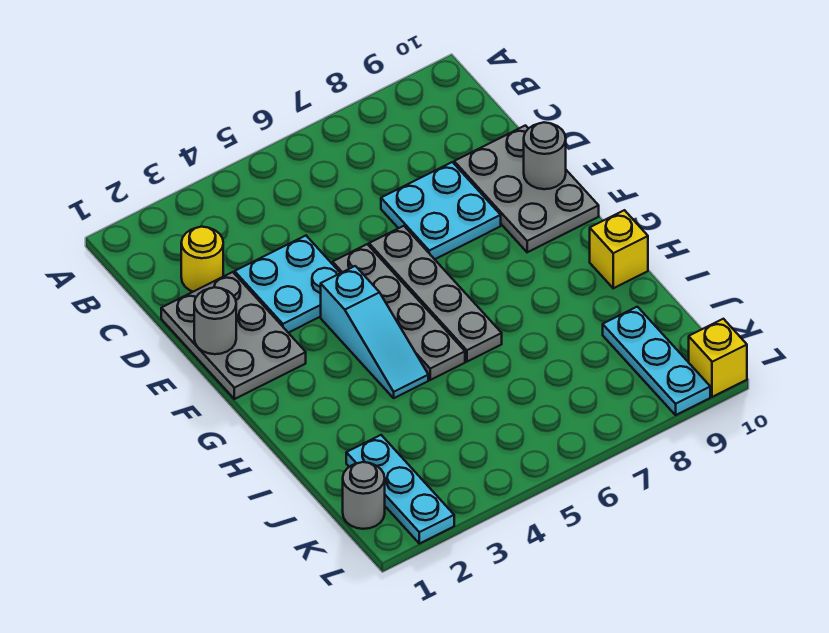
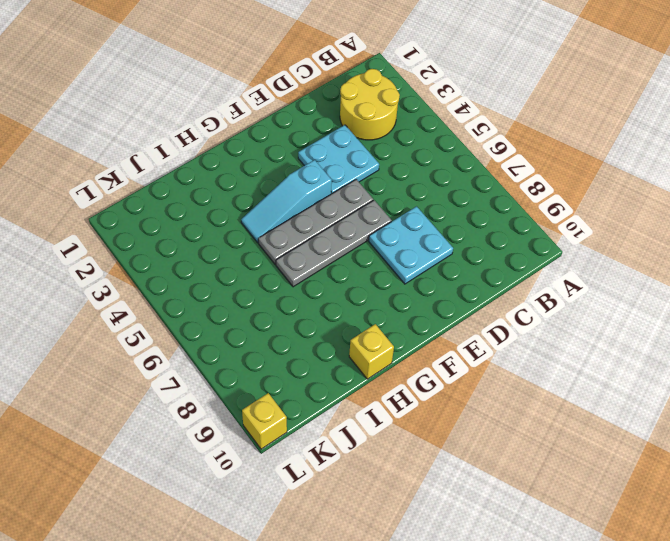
yellow round brick B2:C3 level 1 -> yellow round brick C2 level 1
none -> grey plate D1:F2 level 1
none -> grey plate D9:F10 level 1
none -> cyan plate J2:L2 level 1

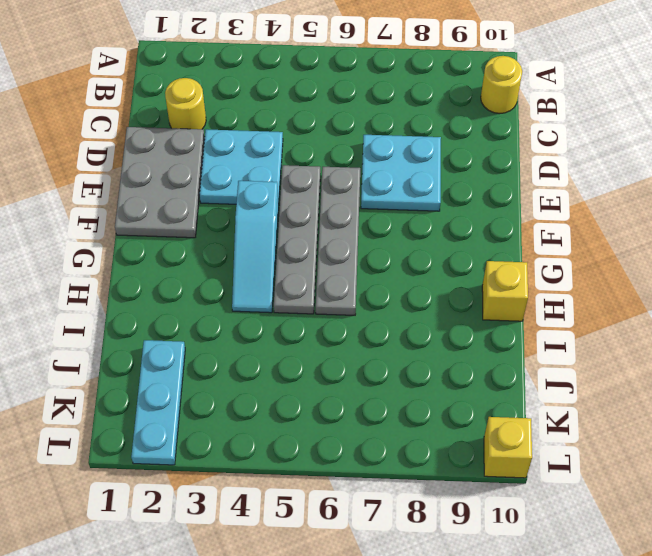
yellow round brick B10 level 1 -> none
none -> grey plate D9:F10 level 1
none -> cyan plate J9:L9 level 1
none -> grey round brick K1 level 1

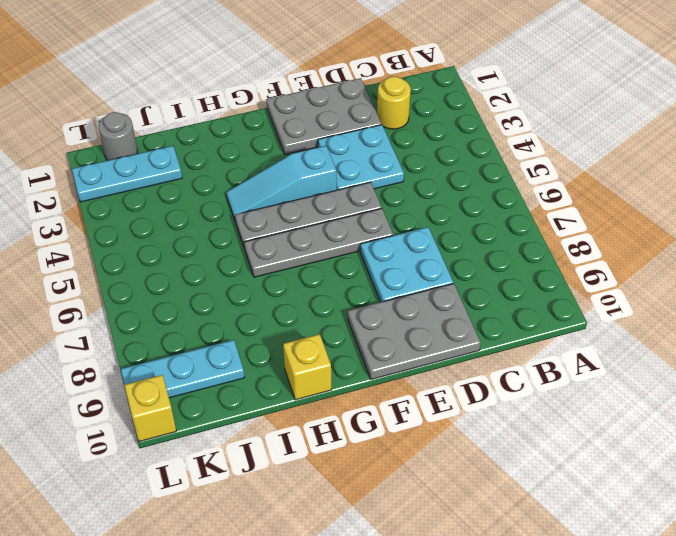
none -> grey round brick E1 level 2
none -> grey round brick E10 level 2

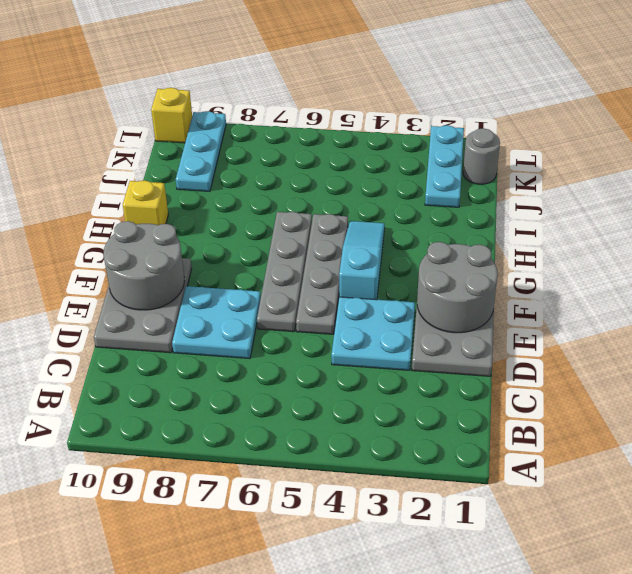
grey round brick E1:F2 level 2 -> grey round brick E1 level 2
grey round brick E9:F10 level 2 -> grey round brick E10 level 2
none -> yellow round brick C2 level 1

